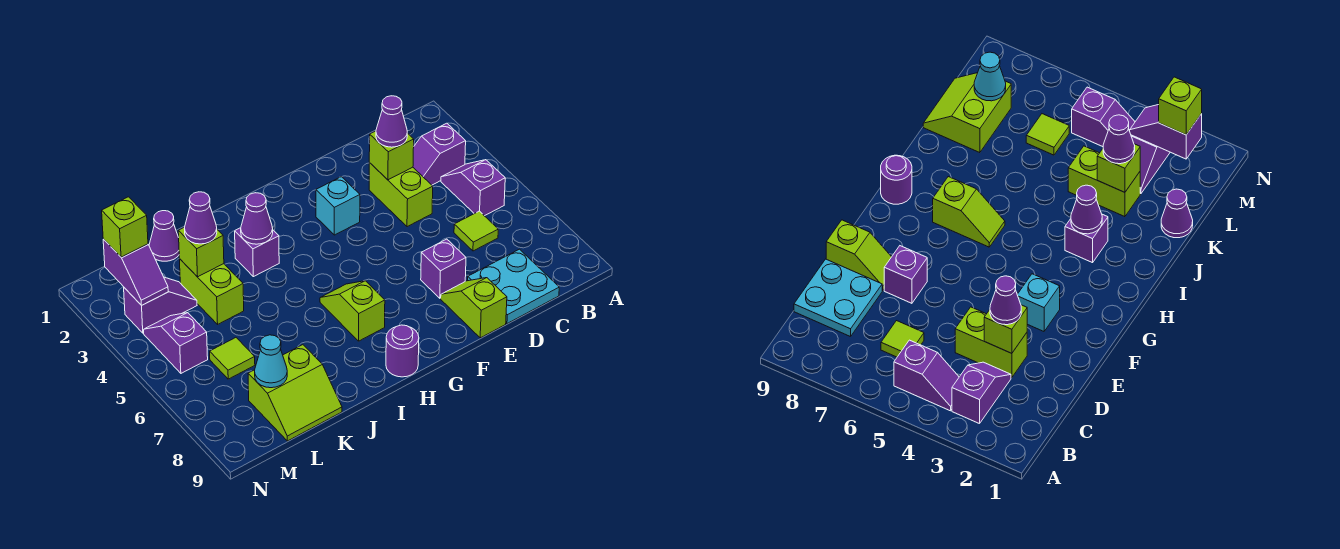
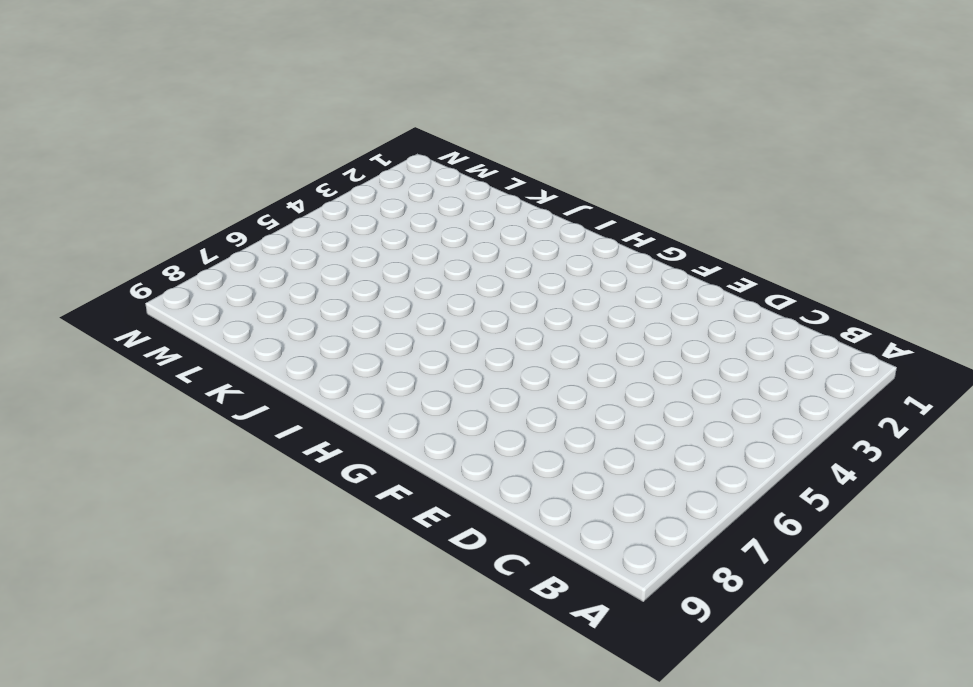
none -> purple slope B3:C3 level 1 top B
none -> purple slope B4:B5 level 1 top 5
none -> lime tile C6 level 1

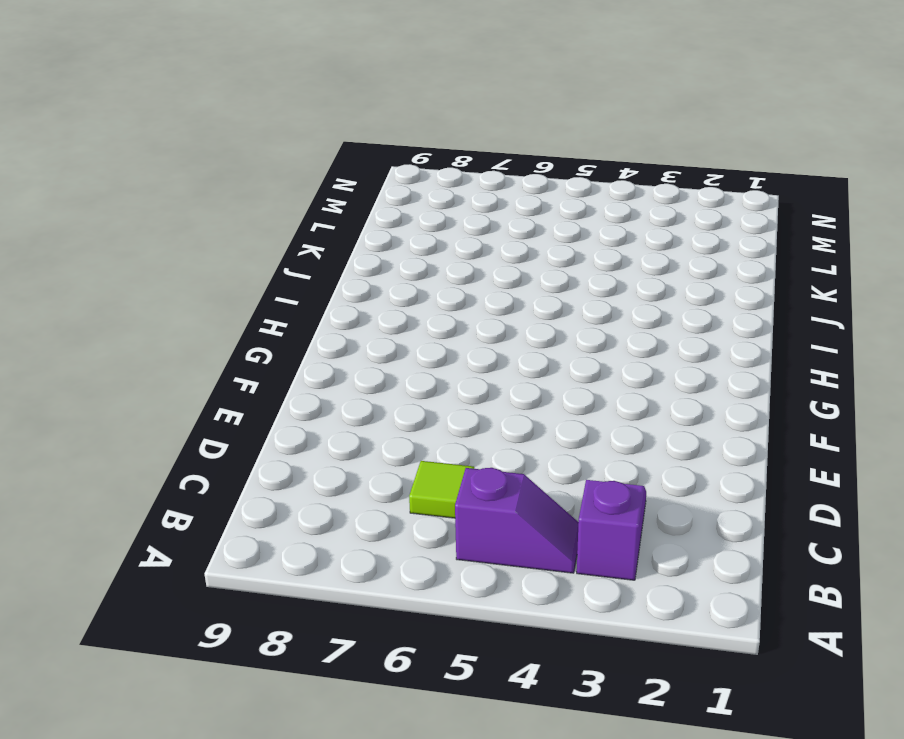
none -> cyan plate C8:D9 level 1
none -> lime brick D3:D4 level 1
none -> purple brick E7 level 1

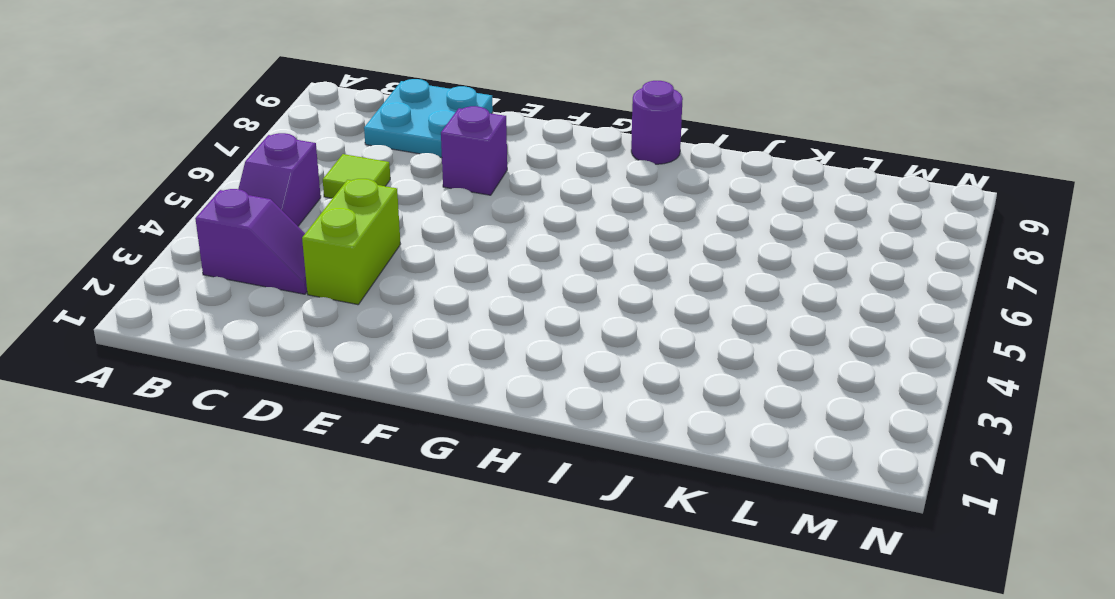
none -> lime slope E8:E9 level 1 top 9
none -> cyan brick F3 level 1
none -> lime slope H6:H7 level 1 top 7

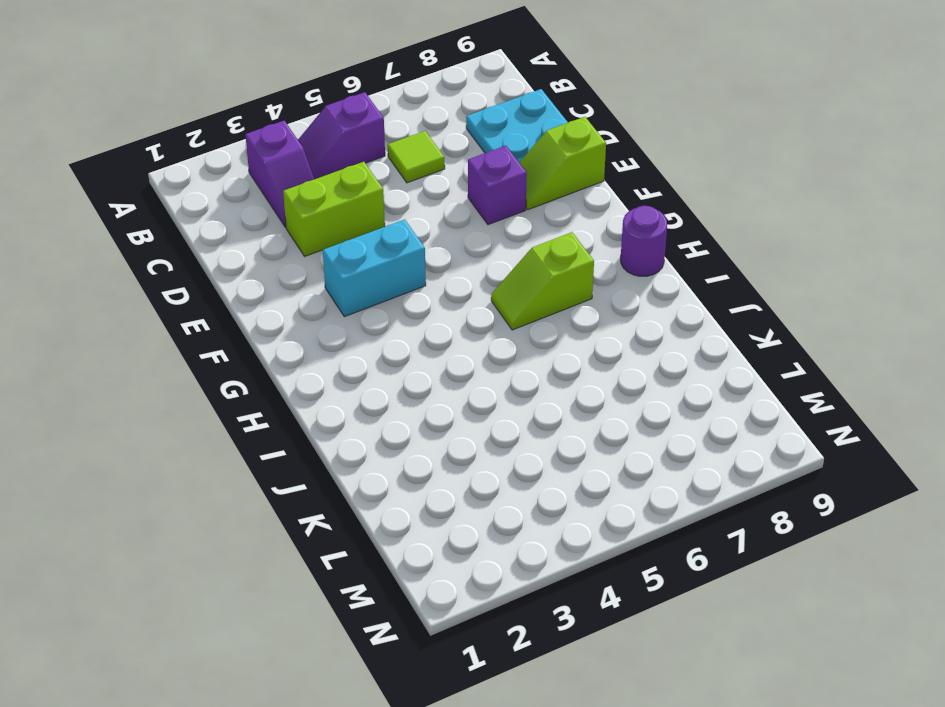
cyan brick F3:F4 level 1 -> cyan brick F3 level 1
none -> purple brick I3 level 1
none -> purple cone K1 level 1
none -> lime brick K3:K4 level 1

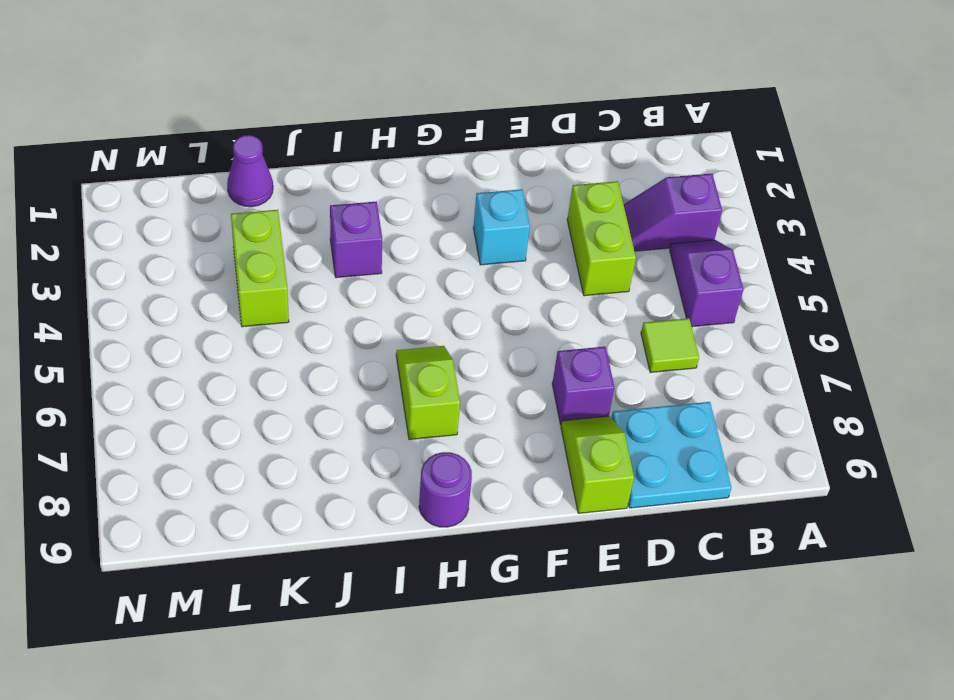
none -> lime slope K8:L9 level 1 top 8
none -> purple slope L3:M3 level 1 top M
none -> lime tile L6 level 1

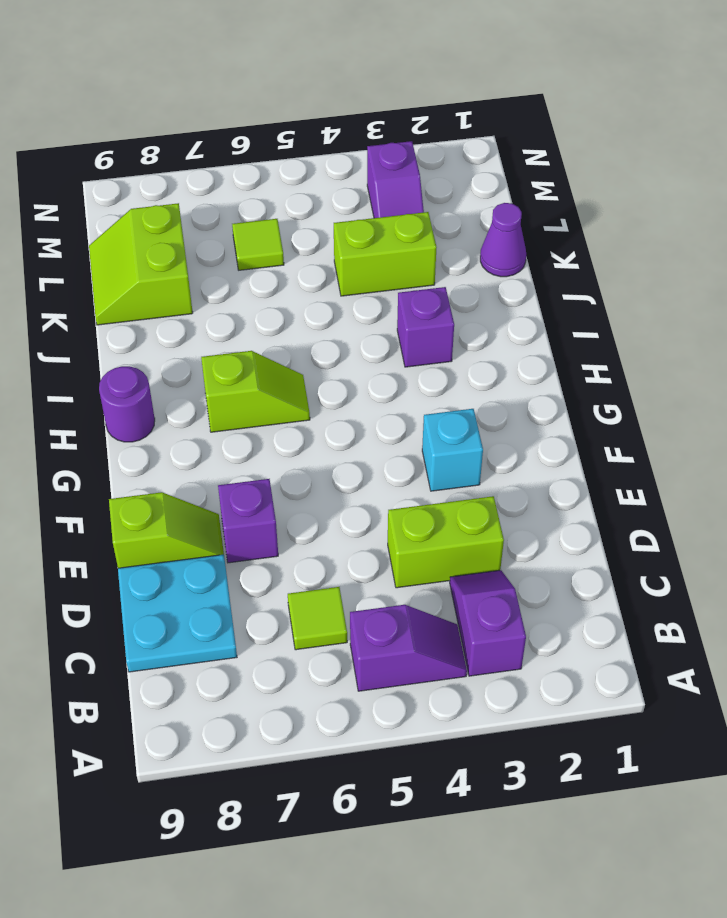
none -> purple slope M4:M5 level 1 top 5
none -> lime brick D3 level 2
none -> purple cone I3 level 2

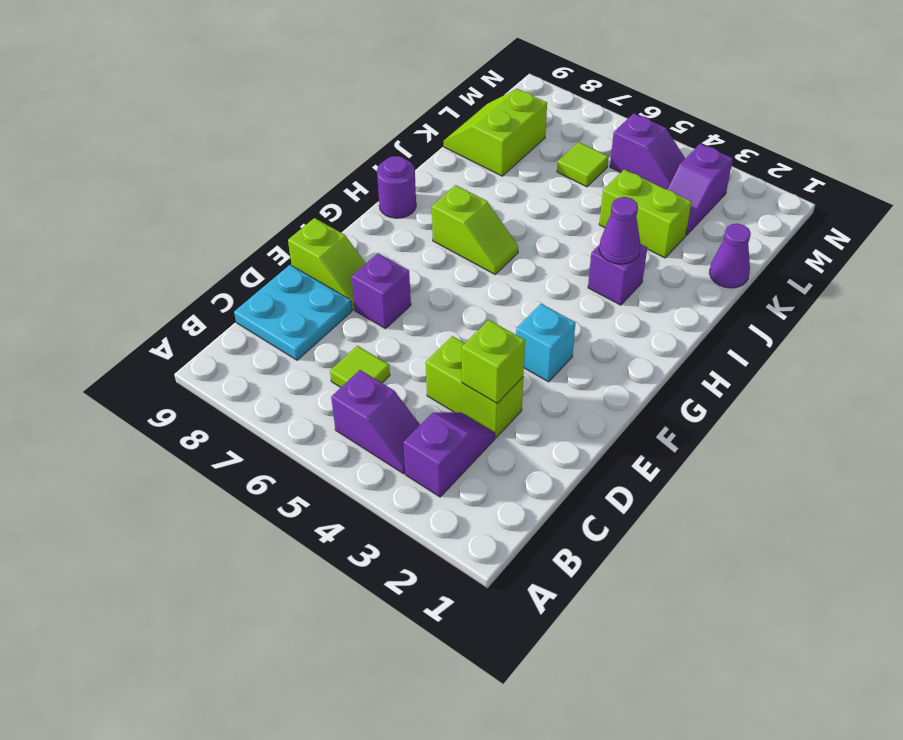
none -> lime brick K3 level 2
none -> cyan cone L8 level 2
none -> purple slope M2:M3 level 2 top 2

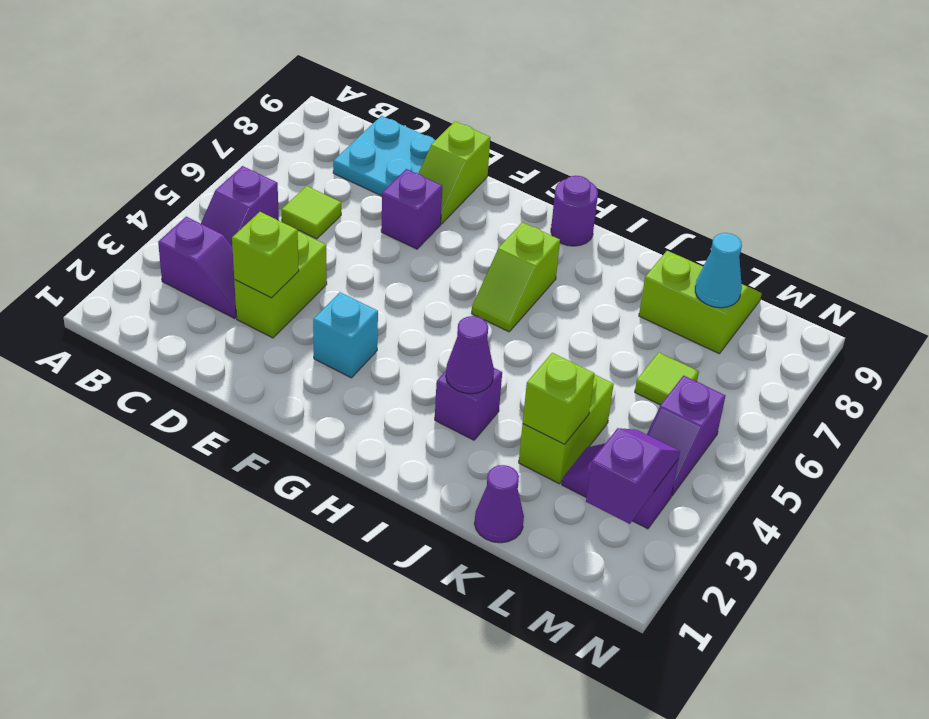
none -> purple cone D3 level 3
none -> purple cone K3 level 3
none -> lime brick M2 level 3

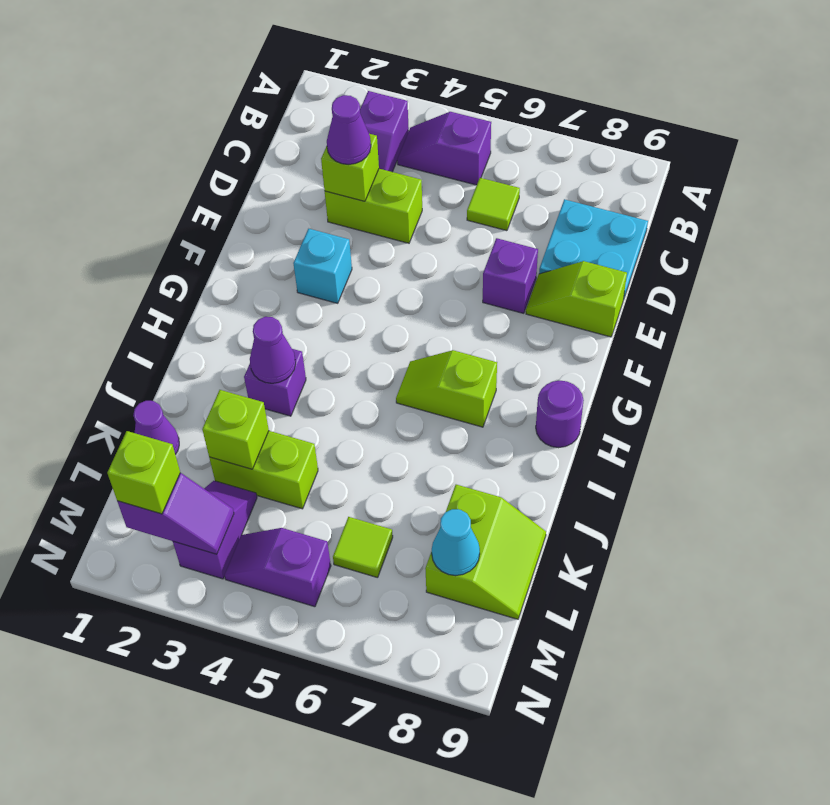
none -> purple cone K3 level 3

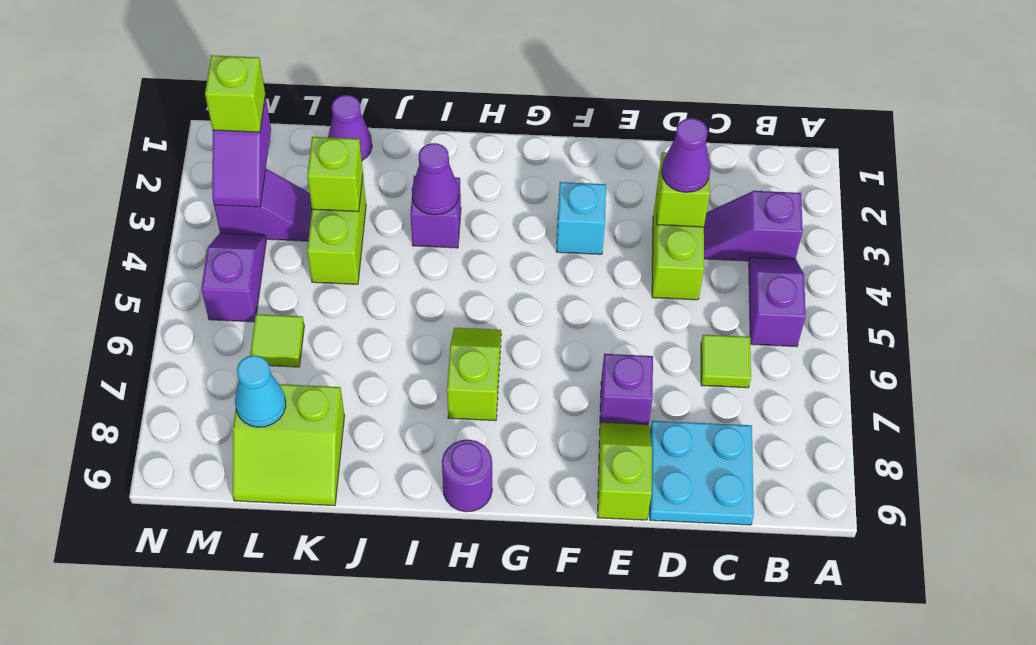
none -> purple cone K3 level 3

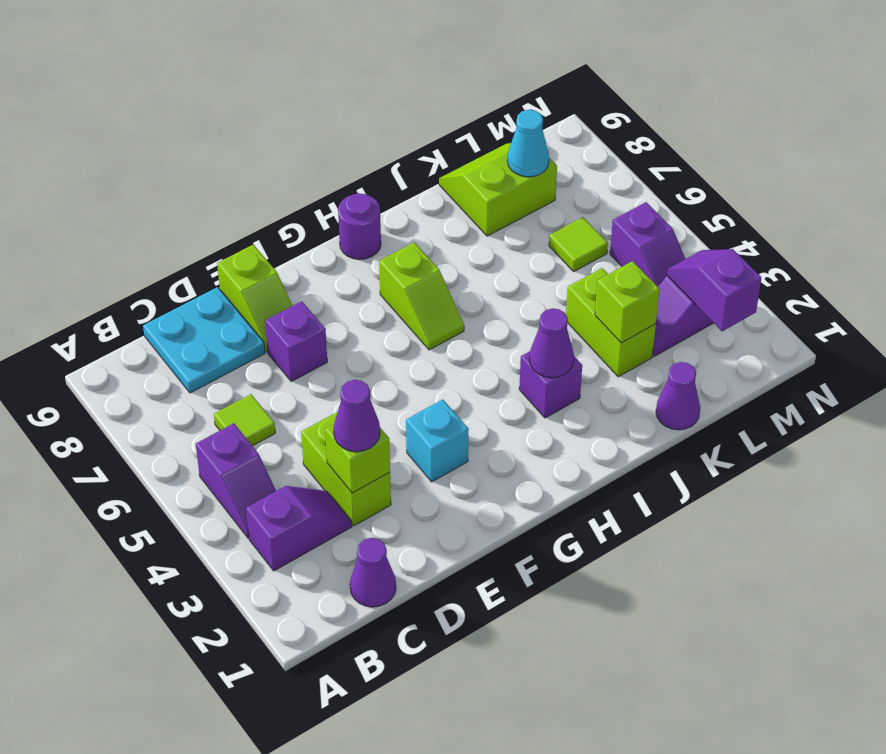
purple cone C1 level 1 -> purple cone K3 level 3
none -> lime brick M2 level 3

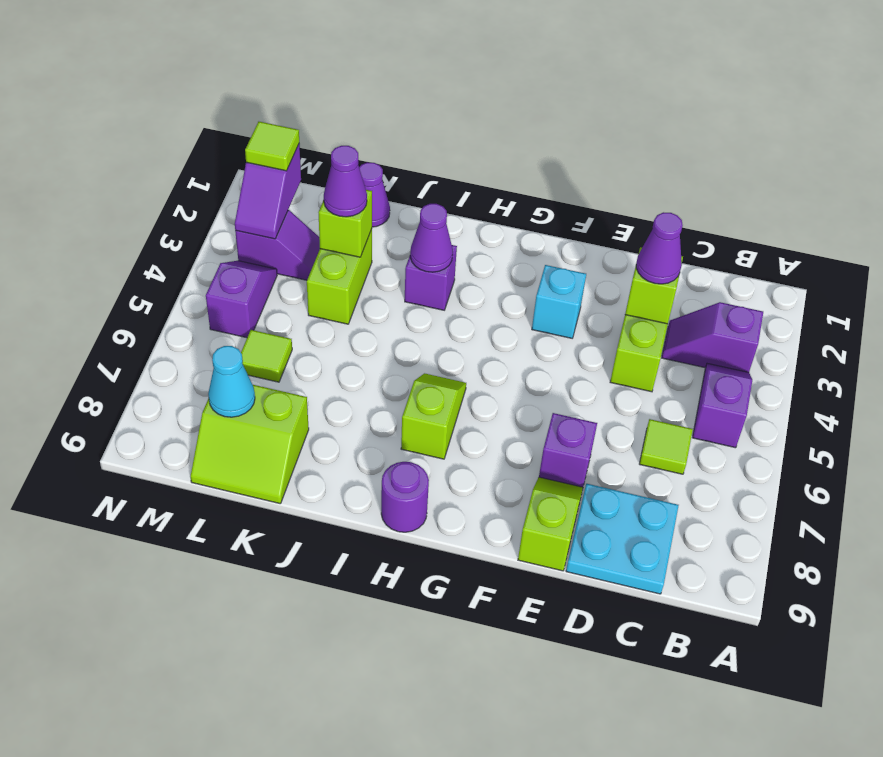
lime tile M2 level 3 -> lime brick M2 level 3

